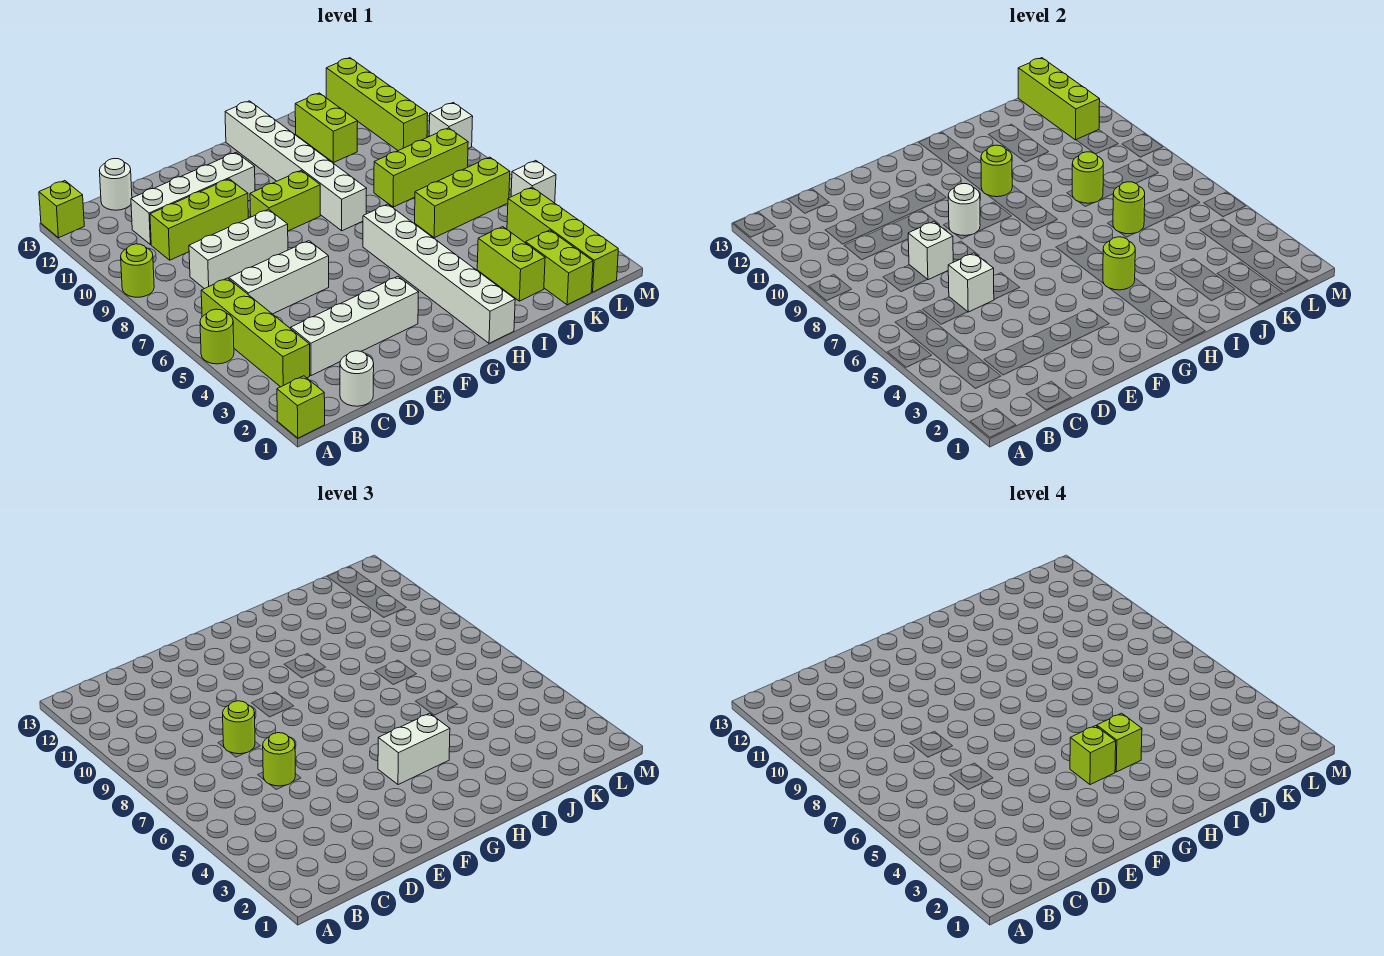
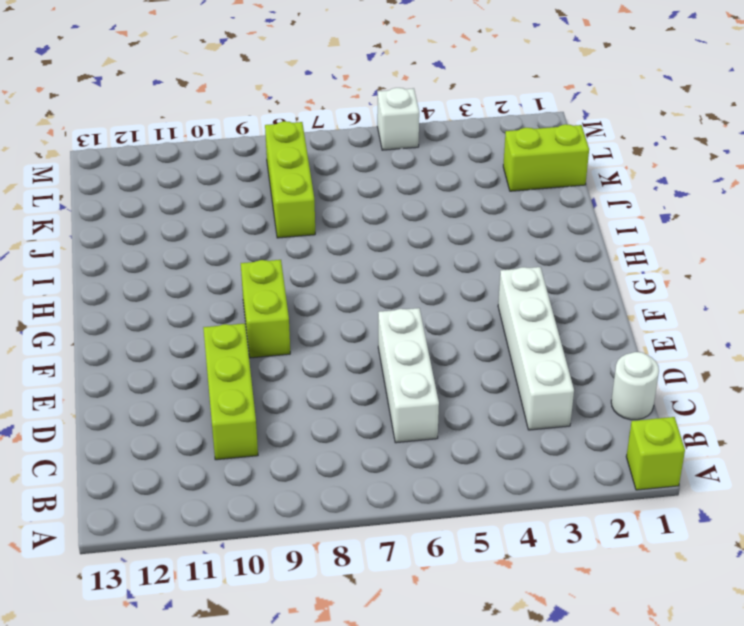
none -> lime round brick A5 level 1
none -> lime round brick A9 level 1
none -> lime brick A13 level 1
none -> lime brick B3:B6 level 1

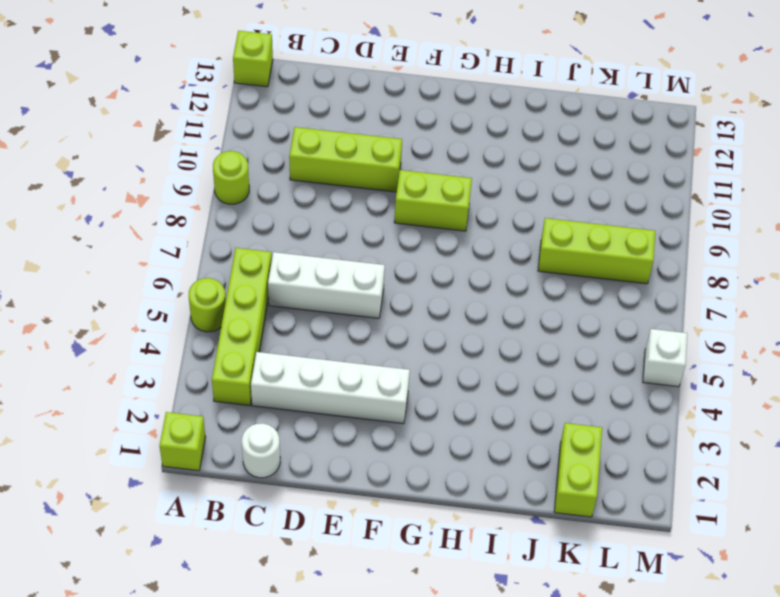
none -> white brick C8:E8 level 1
none -> white brick C11:F11 level 1
none -> white round brick C13 level 1
none -> white brick H1:H6 level 1

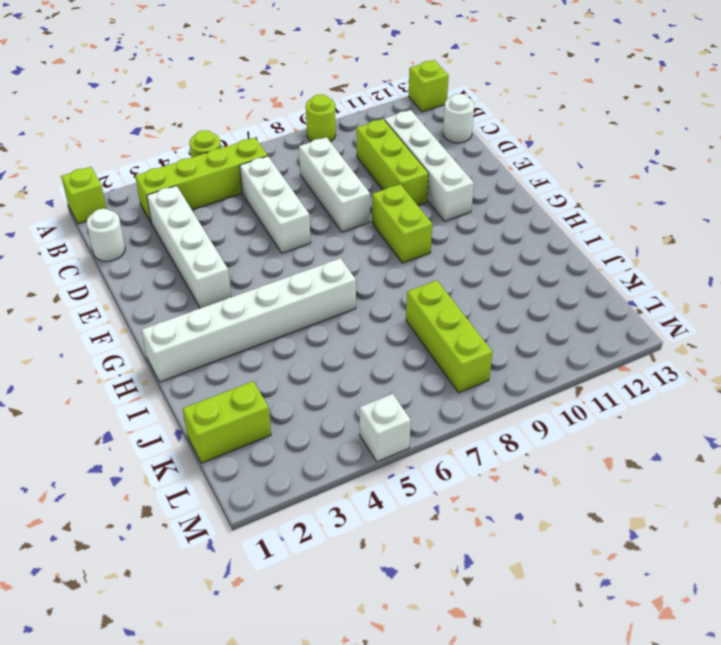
none -> white brick H8:H13 level 1
none -> lime brick J2:J3 level 1
none -> lime brick J6:L6 level 1
none -> lime brick J11:J12 level 1

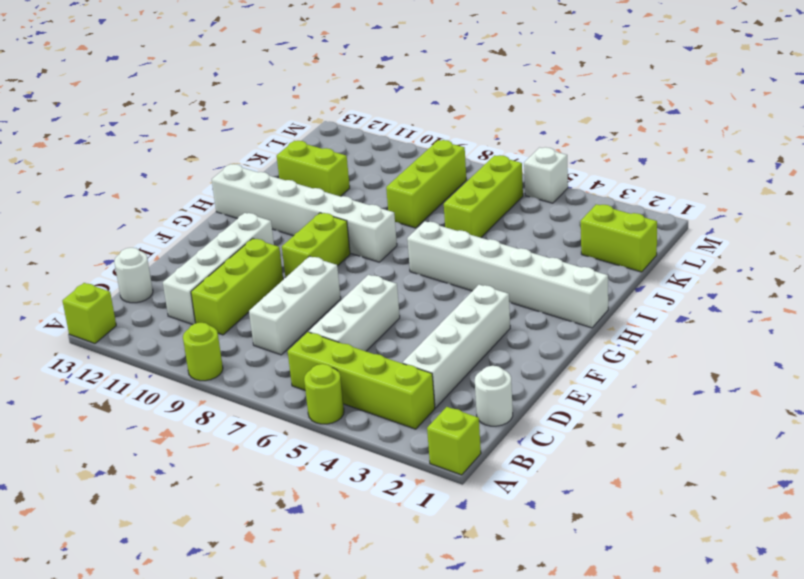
none -> lime brick J2:J3 level 1
none -> lime brick L1:L4 level 1
none -> lime brick L10:L13 level 1
none -> white brick M9 level 1

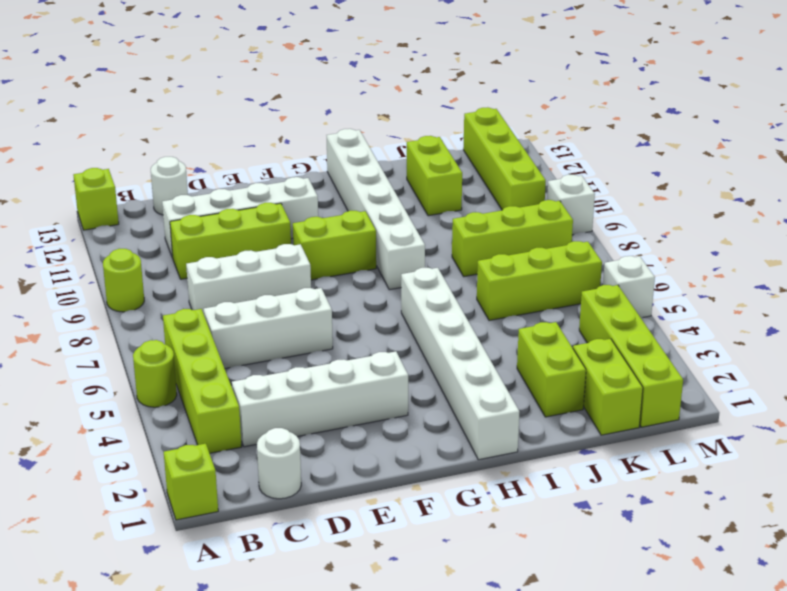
none -> white brick D6 level 2
none -> white brick D8 level 2
none -> white round brick F9 level 2
none -> lime round brick H4 level 2

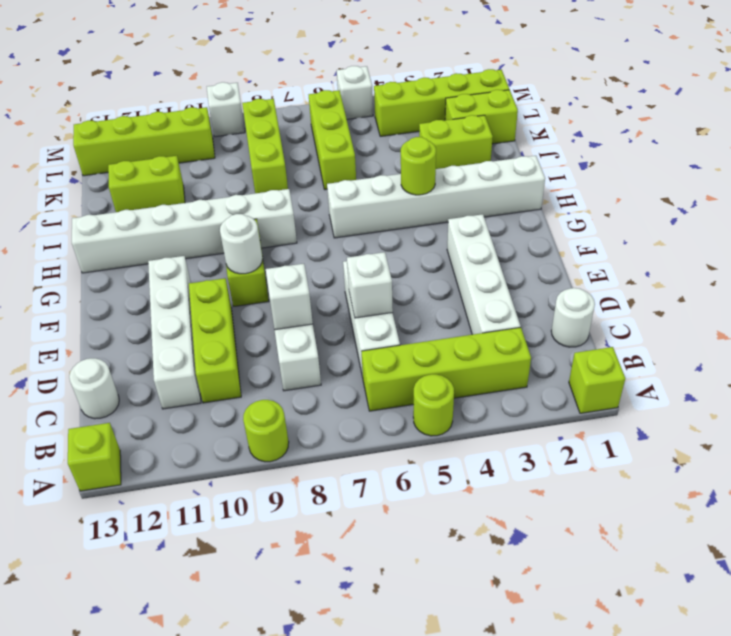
none -> lime round brick H10 level 2
none -> lime round brick J6 level 2
none -> lime round brick J8 level 2
none -> lime brick L11:L13 level 2

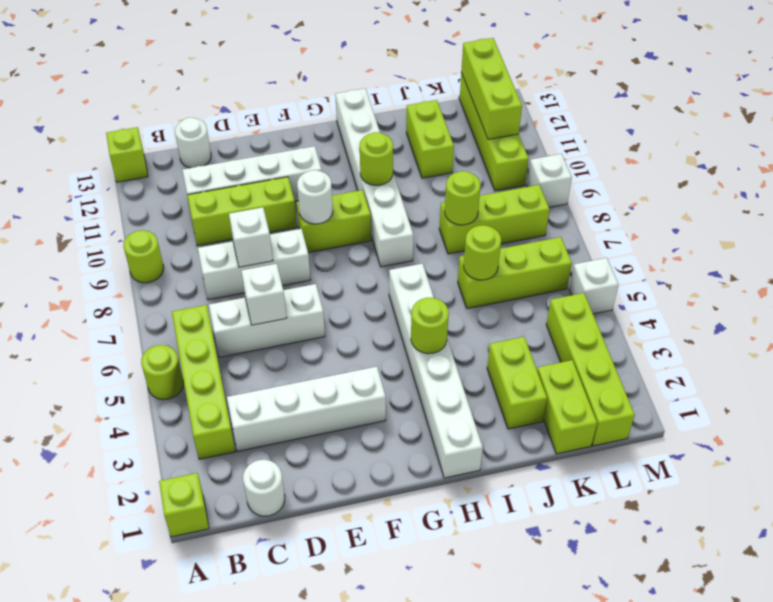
none -> lime round brick D6 level 3
none -> lime round brick D8 level 3
none -> white brick G4:H4 level 3
none -> lime brick G4 level 4

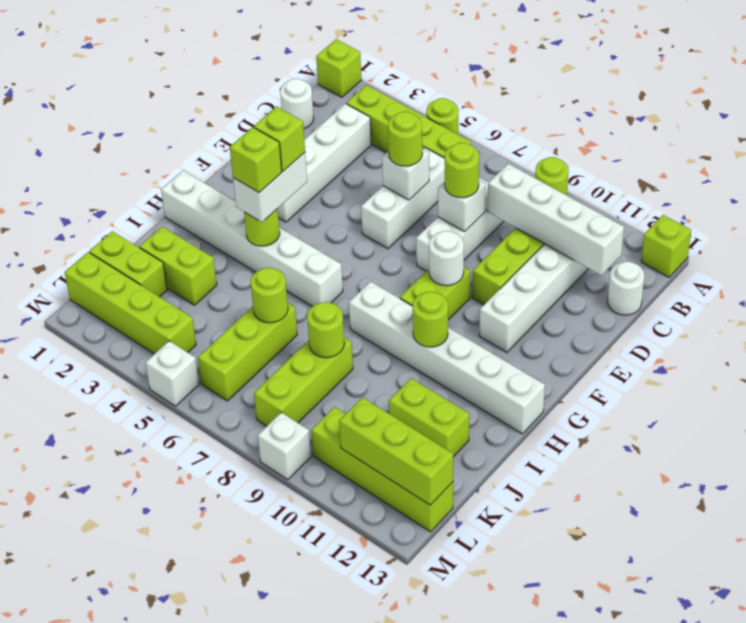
white brick C9:C12 level 2 -> none

